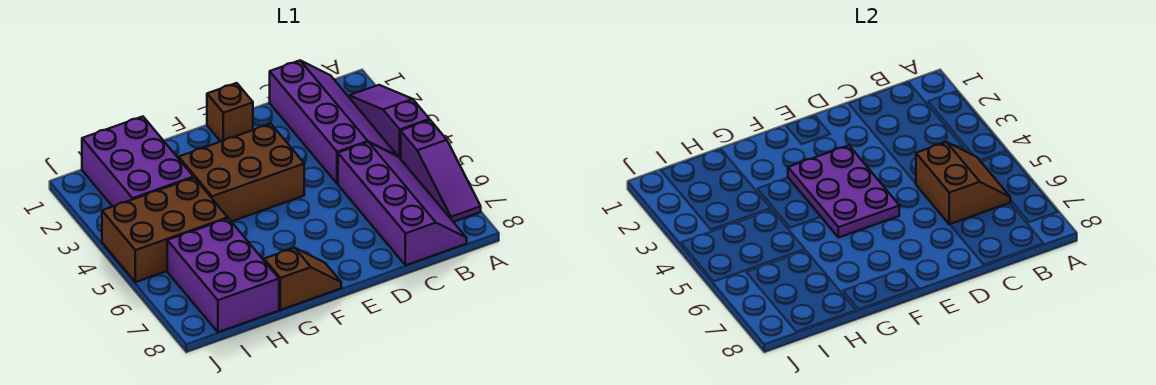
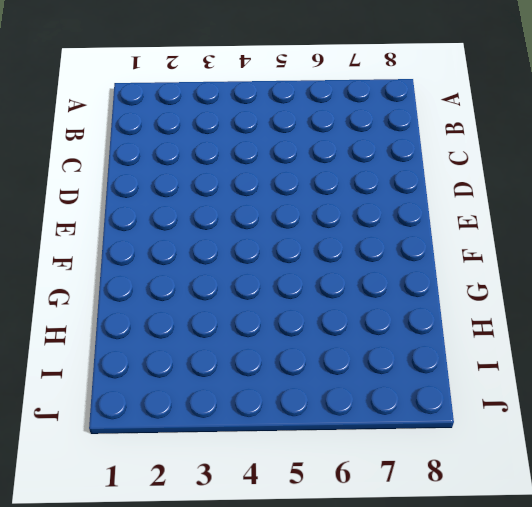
none -> purple slope A2:A4 level 1 top 4
none -> purple slope A5:A7 level 1 top 5
none -> purple slope B1:C4 level 1 top C

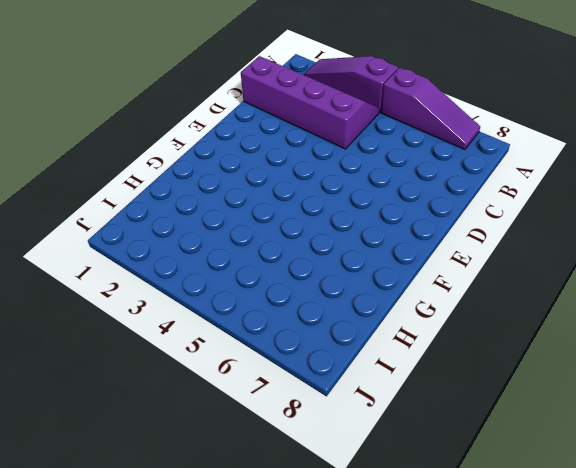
none -> purple slope B5:C8 level 1 top C
none -> brown brick E1 level 1
none -> brown brick E3:G4 level 1

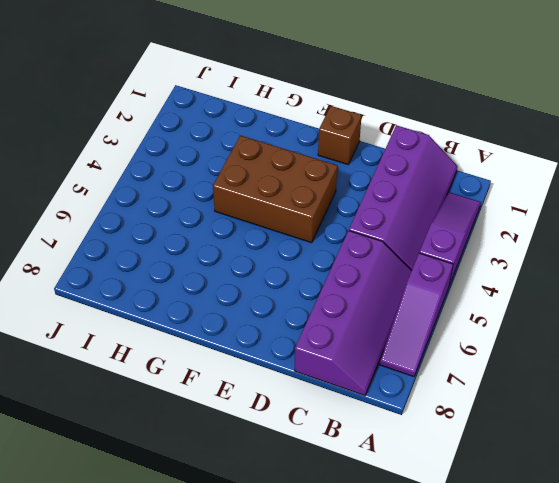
none -> brown slope F8:G8 level 1 top G
none -> purple brick H1:I3 level 1
none -> brown brick H4:J5 level 1

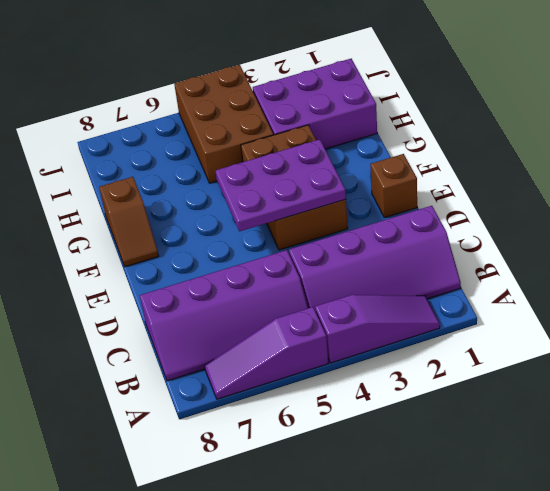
none -> purple brick H6:I8 level 1
none -> brown slope B5:C6 level 2 top C

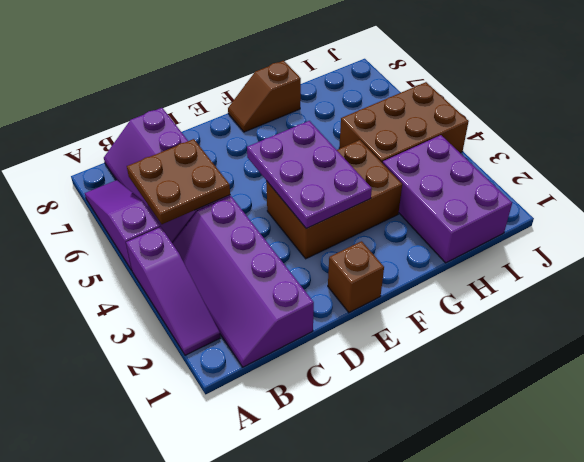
brown plate B5:C6 level 2 -> brown slope B5:C6 level 2 top C
none -> purple brick H6:I8 level 1

